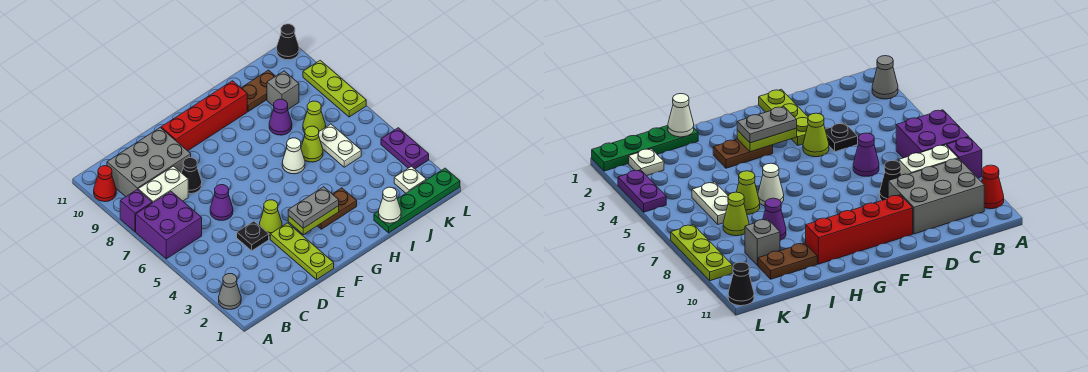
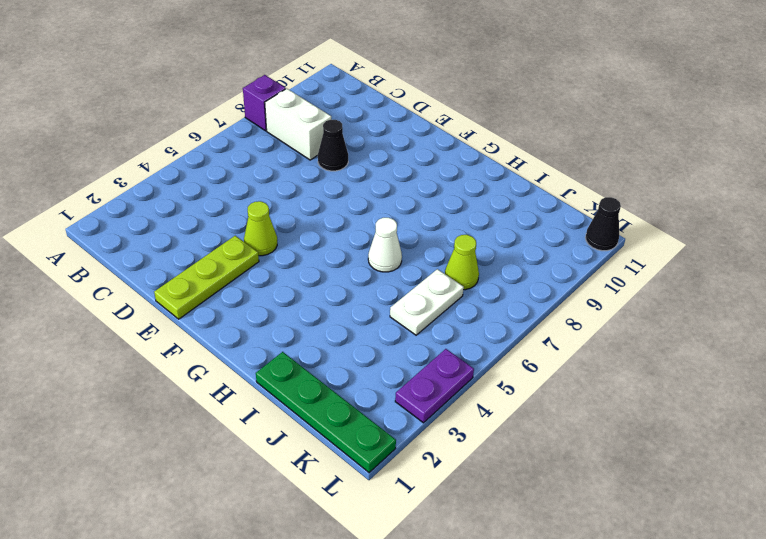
none -> grey cone A2 level 1
none -> purple brick A6:B7 level 1
none -> red cone A10 level 1

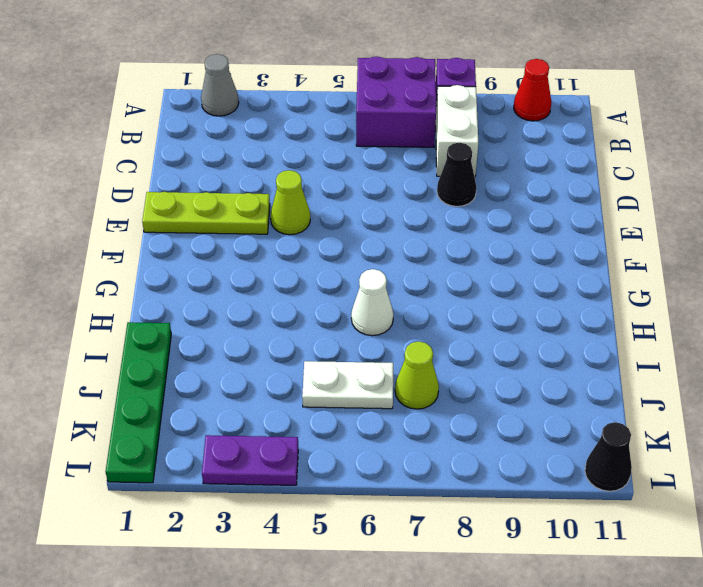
none -> grey brick B9:D10 level 1
none -> black plate D4 level 1
none -> purple cone D6 level 1

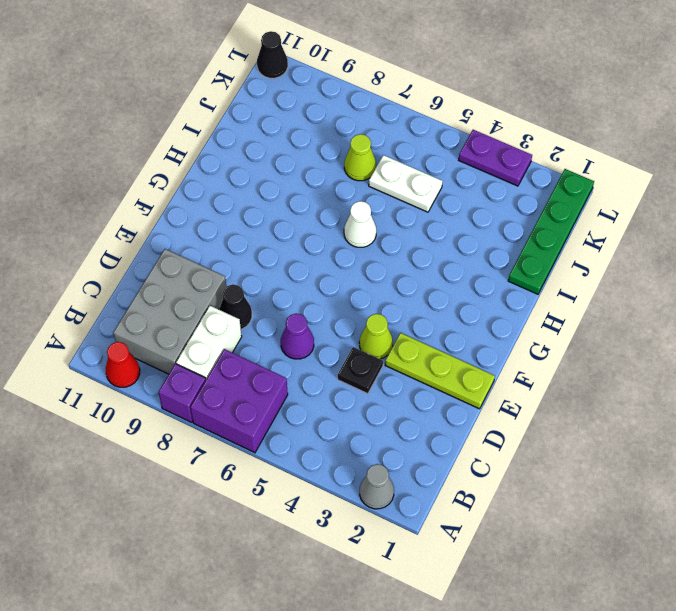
none -> red brick E10:H10 level 1
none -> brown plate G3:H3 level 1
none -> lime cone I6 level 1

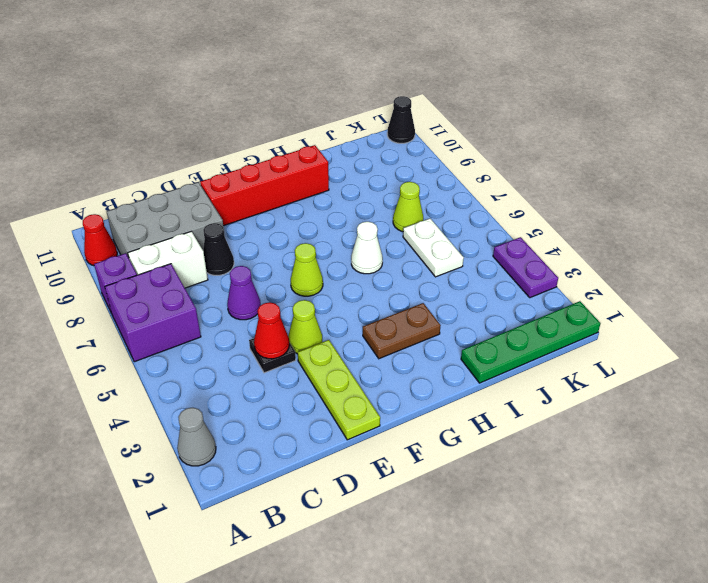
red cone D4 level 2 -> none
lime cone F6 level 1 -> lime cone I6 level 1
none -> purple cone I8 level 1
none -> brown plate I10:J10 level 1
none -> grey brick J9 level 1

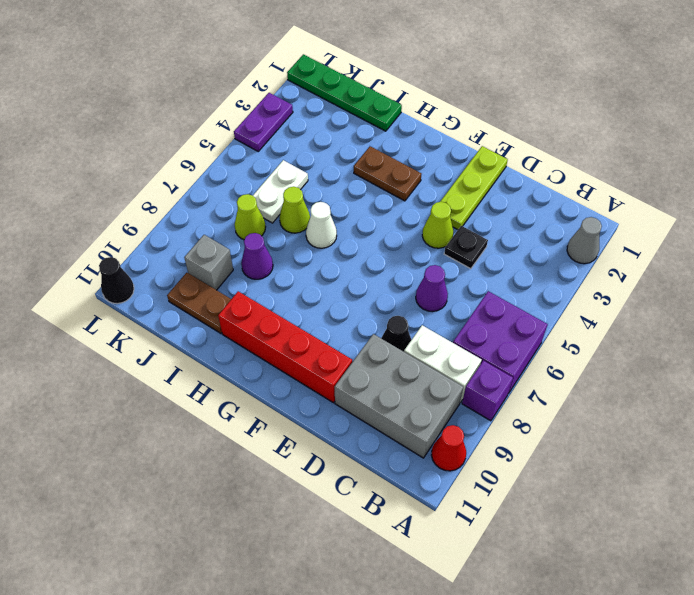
none -> white plate K2 level 1
none -> lime plate L7:L9 level 1
none -> lime plate F3:G3 level 2

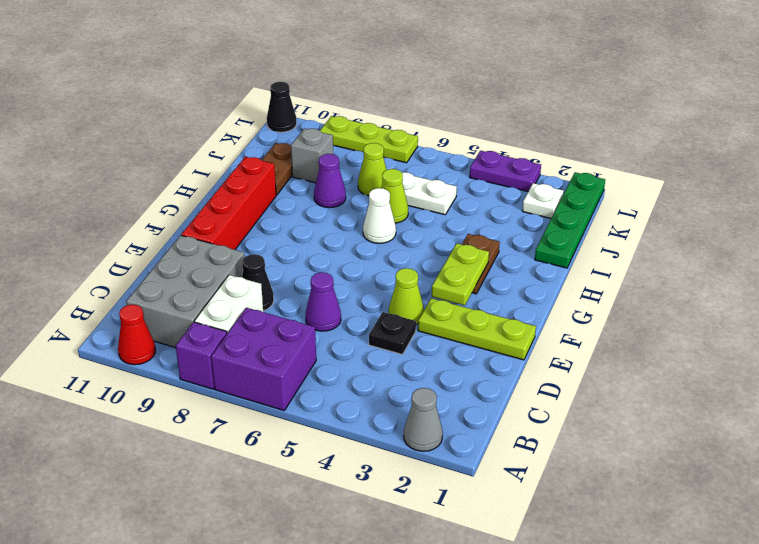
none -> white cone I1 level 2
none -> grey plate F3:G3 level 3

